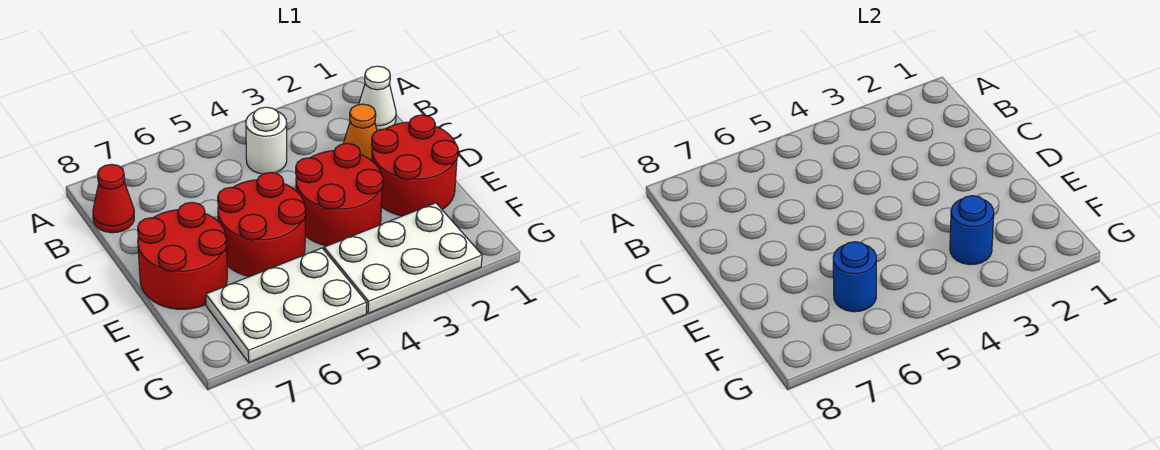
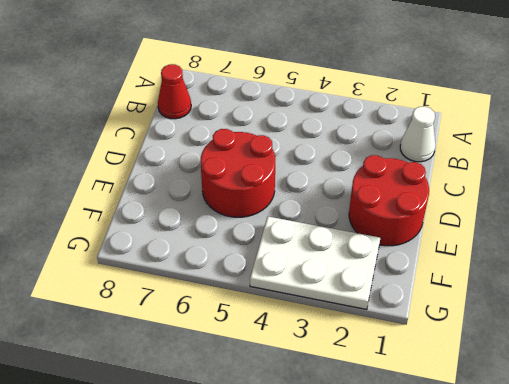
none -> white round brick B4 level 1
none -> orange cone C2 level 1
none -> red round brick D3:E4 level 1

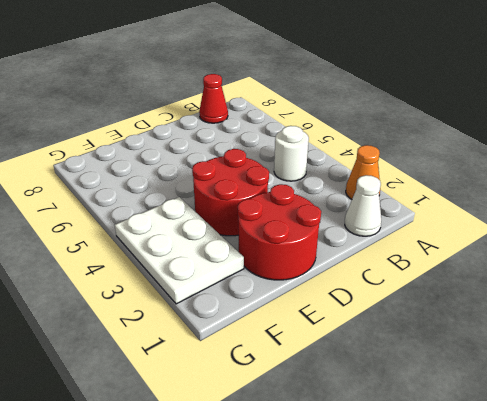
orange cone A2 level 1 -> orange cone C2 level 1
none -> red round brick D5:E6 level 1
none -> red round brick D7:E8 level 1
none -> white plate F5:G7 level 1

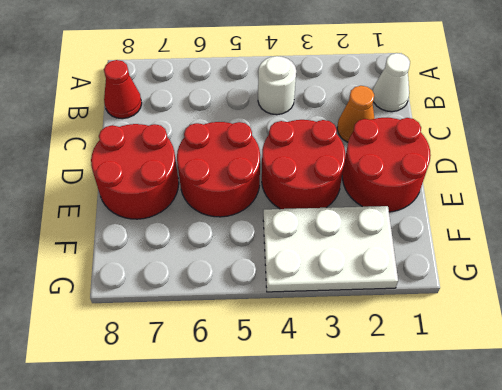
none -> white plate F5:G7 level 1
none -> blue round brick F3 level 2
none -> blue round brick F6 level 2

